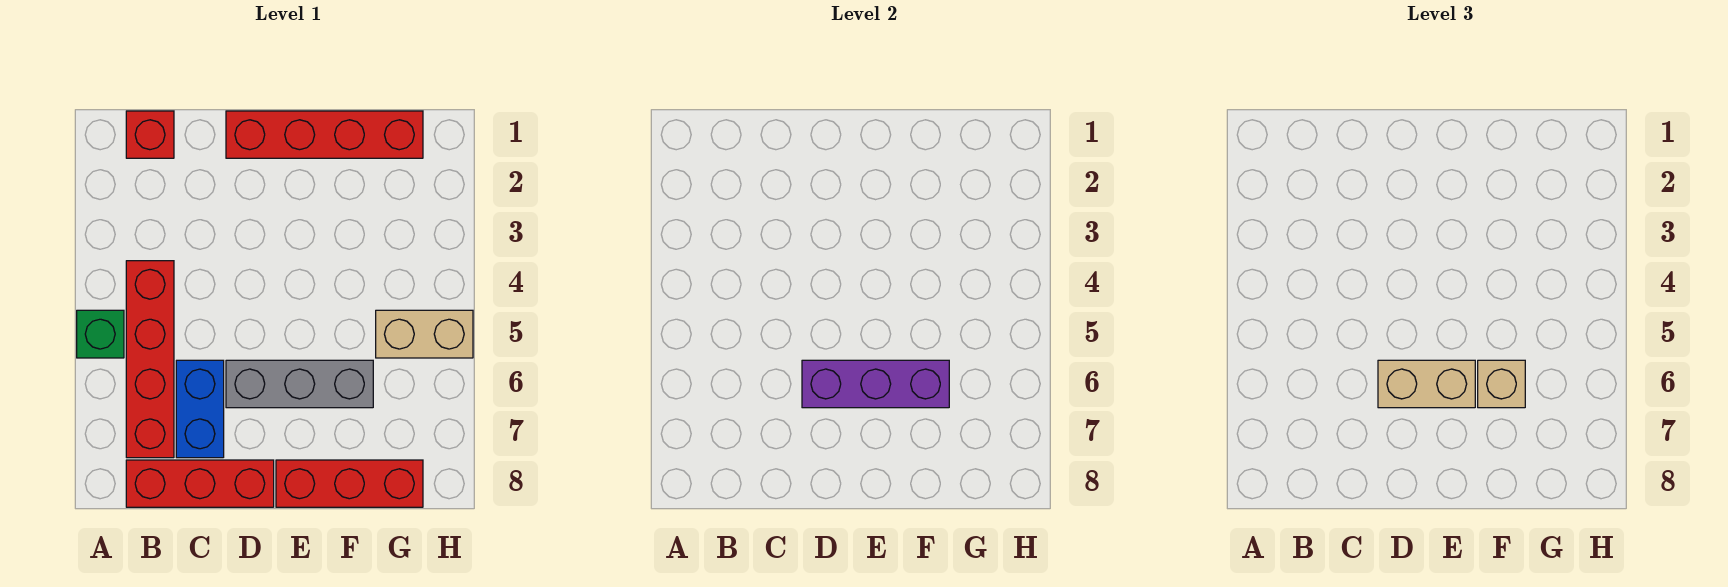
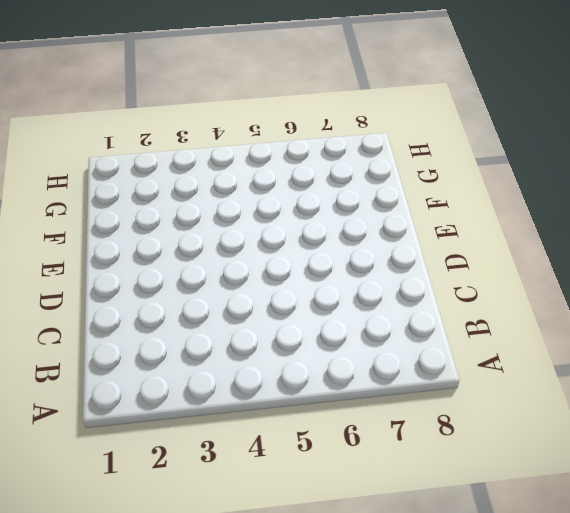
none -> green brick A5 level 1
none -> red brick B1 level 1
none -> red brick B4:B7 level 1

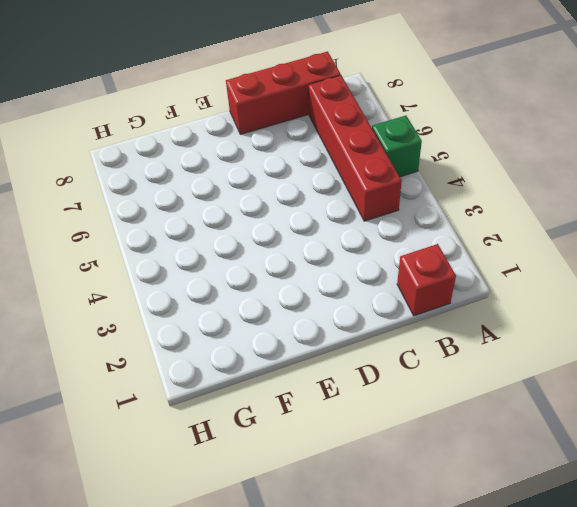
none -> blue brick C6:C7 level 1
none -> red brick D1:G1 level 1
none -> grey brick D6:F6 level 1

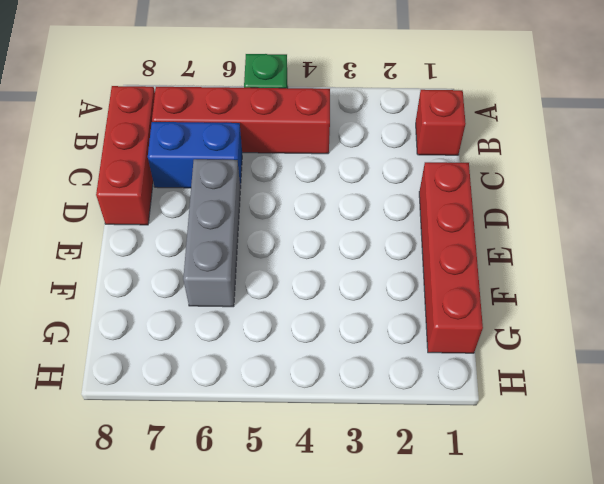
none -> red brick E8:G8 level 1
none -> tan brick G5:H5 level 1
none -> purple brick D6:F6 level 2

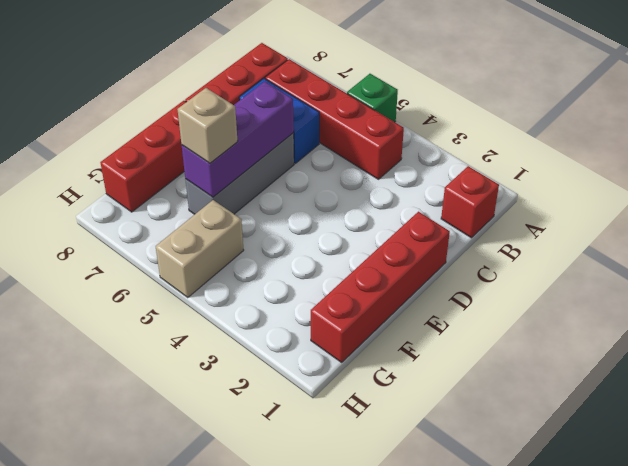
none -> tan brick D6:E6 level 3

